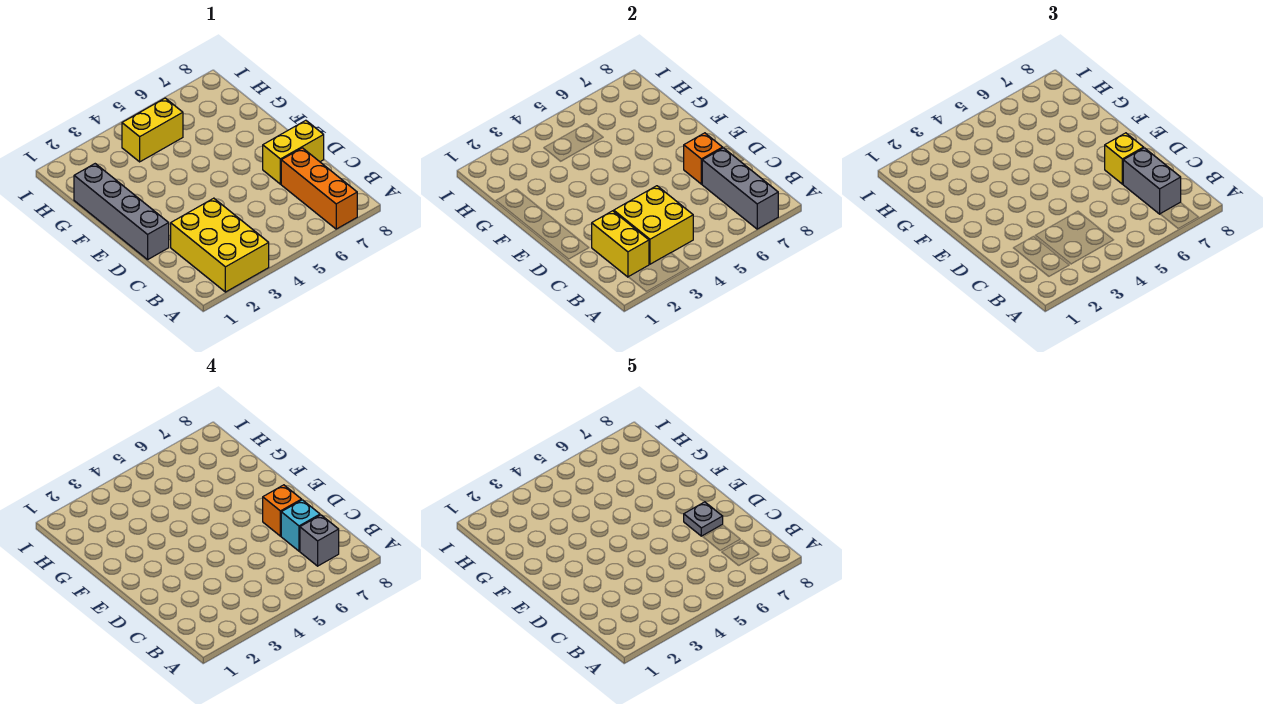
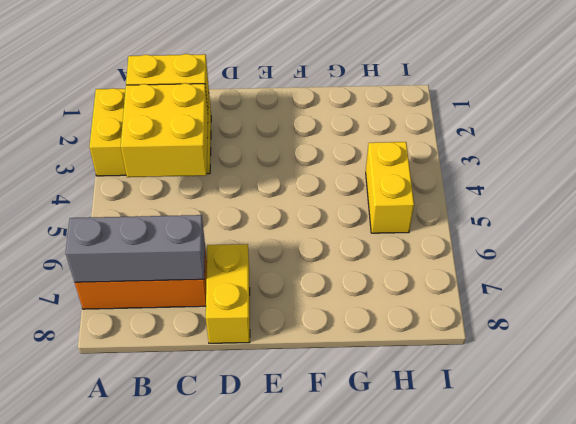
none -> grey brick D1:G1 level 1
none -> orange brick D7 level 2
none -> grey brick B7:C7 level 3

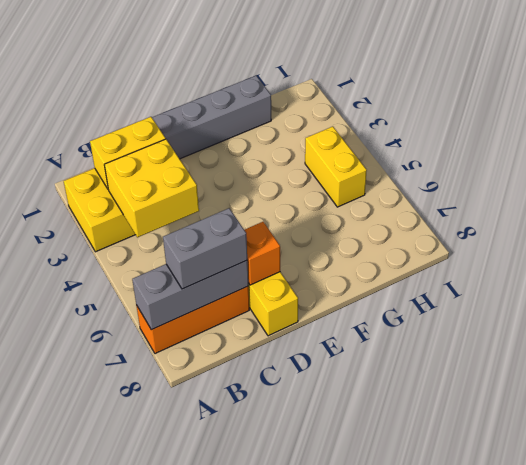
none -> yellow brick D7 level 3
none -> grey brick B7 level 4
none -> cyan brick C7 level 4

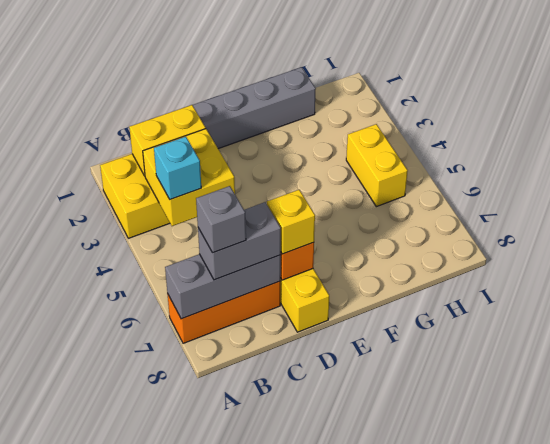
cyan brick B4 level 3 -> cyan brick C7 level 4
none -> orange brick D7 level 4
none -> grey plate D7 level 5

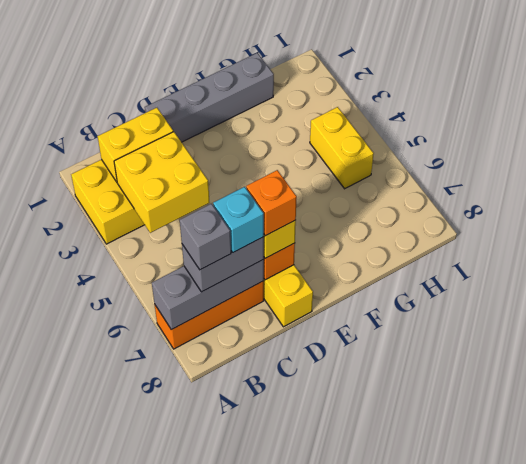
none -> grey plate D7 level 5

